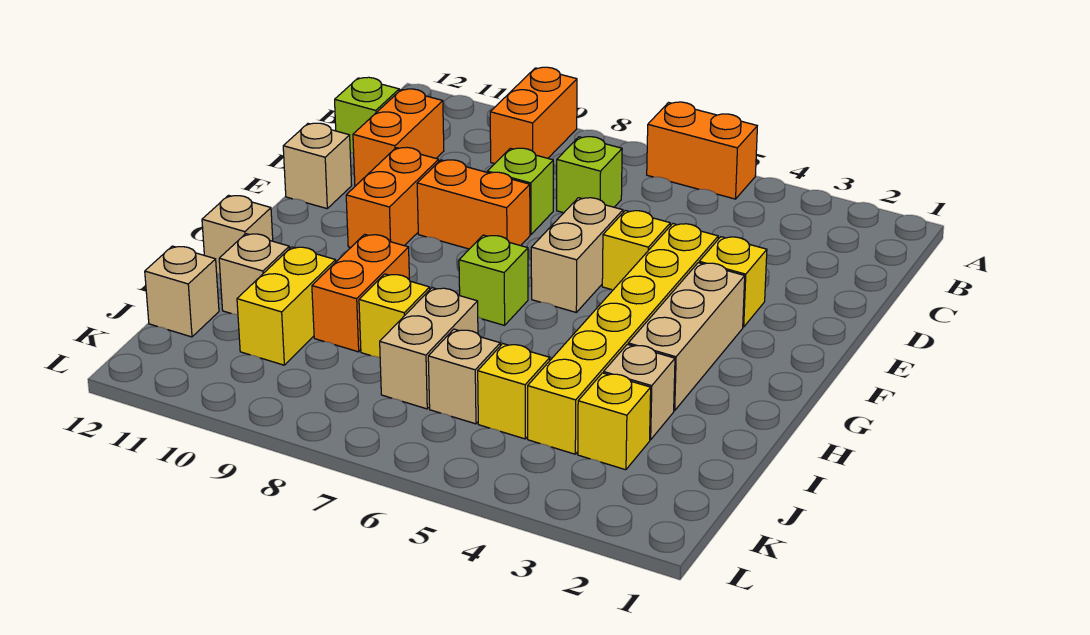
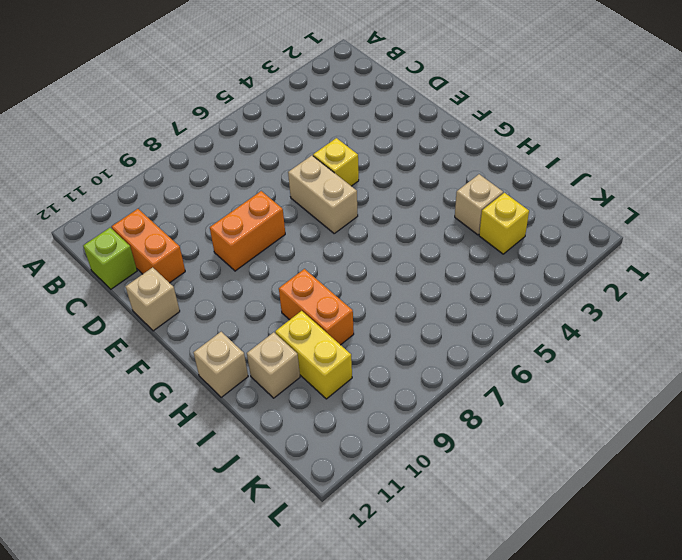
none -> orange brick A5:A6 level 1
none -> orange brick A9:B9 level 1
none -> lime brick C7 level 1

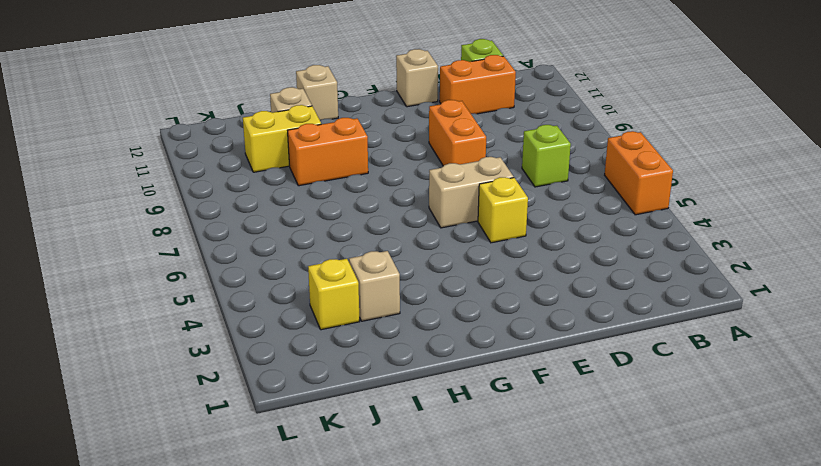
none -> orange brick A9:B9 level 1
none -> lime brick D8 level 1
none -> yellow brick E3 level 1

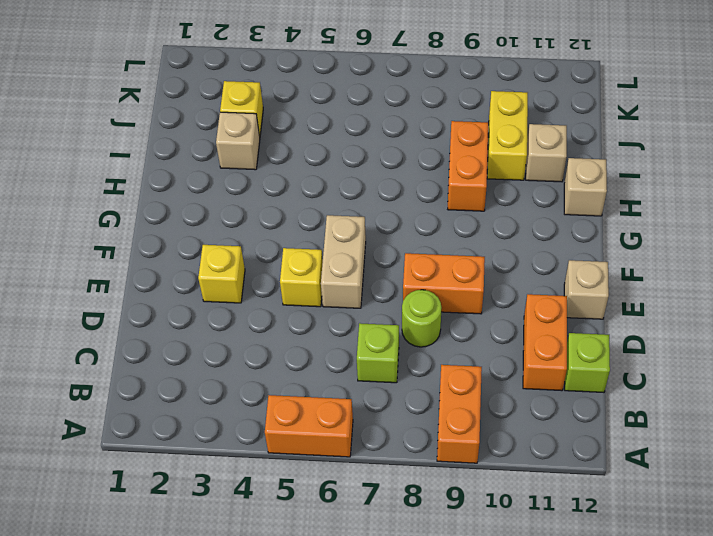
lime round brick D8 level 1 -> lime brick D8 level 1
none -> yellow brick E4:J4 level 1
none -> orange brick E10:F10 level 1
none -> tan brick F3:H3 level 1

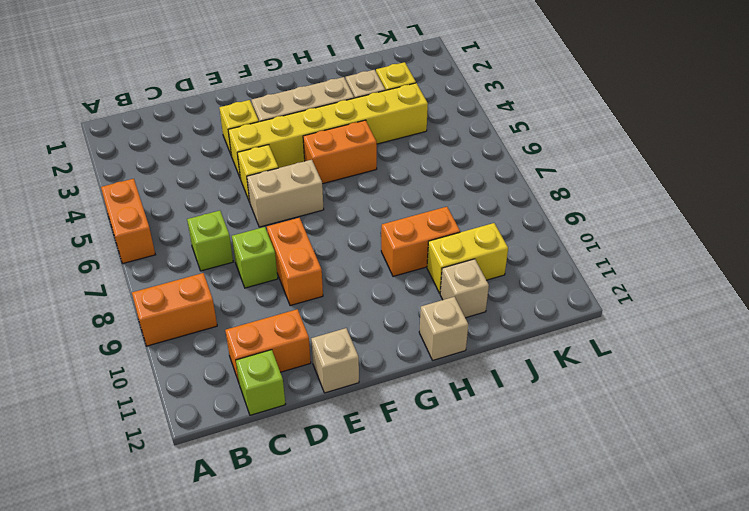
orange brick G5:H5 level 1 -> orange brick E10:F10 level 1
none -> lime brick G7 level 1
none -> tan brick I7:J7 level 1
none -> yellow brick I8 level 1

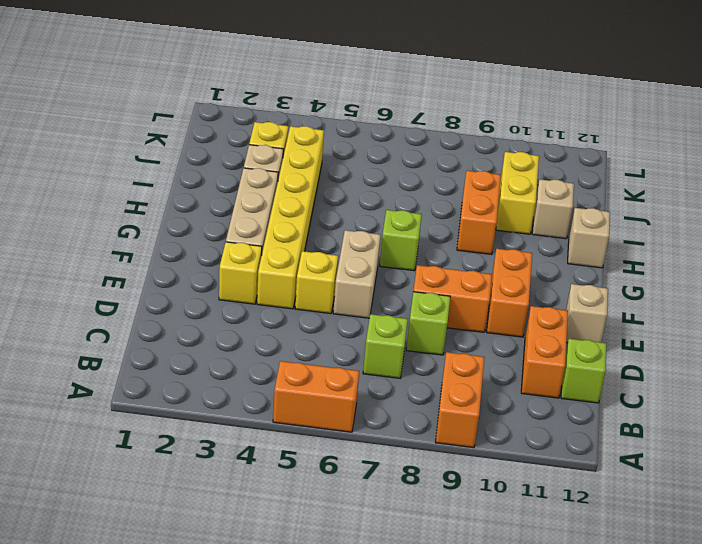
none -> tan brick I7:J7 level 1
none -> yellow brick I8 level 1
none -> yellow brick J5 level 1

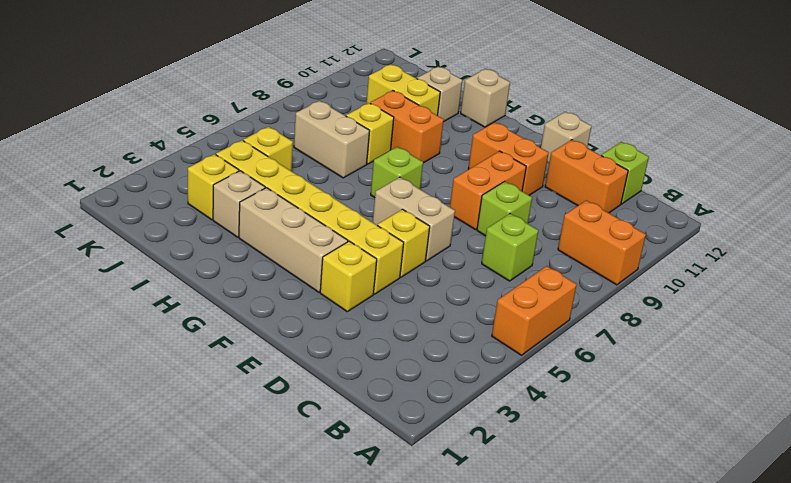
none -> tan brick J6 level 1
none -> tan brick J12 level 1

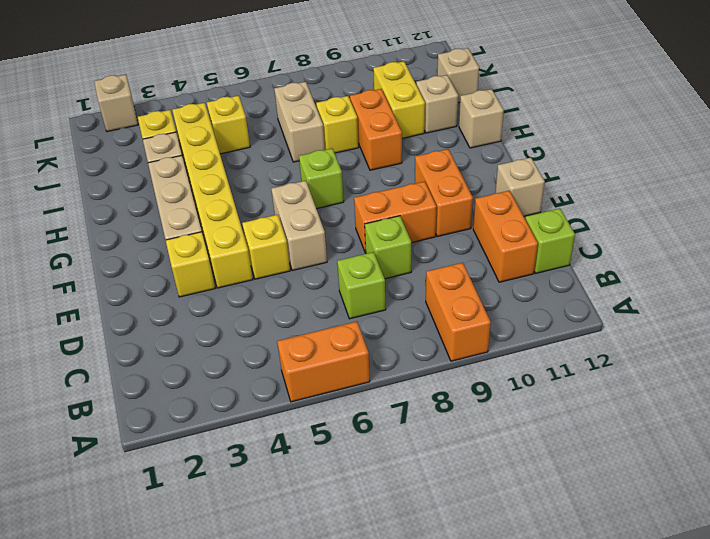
tan brick L2 level 1 -> tan brick J6 level 1

